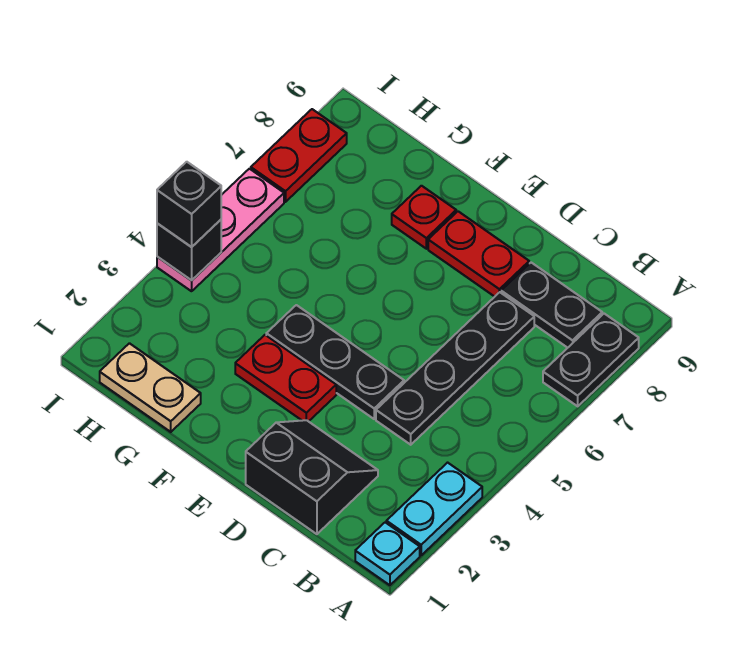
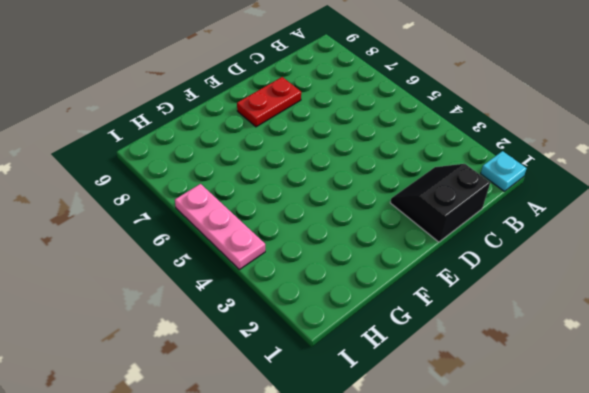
none -> cyan plate A2:A3 level 1
none -> black plate A7:A8 level 1
none -> black plate B8:C8 level 1

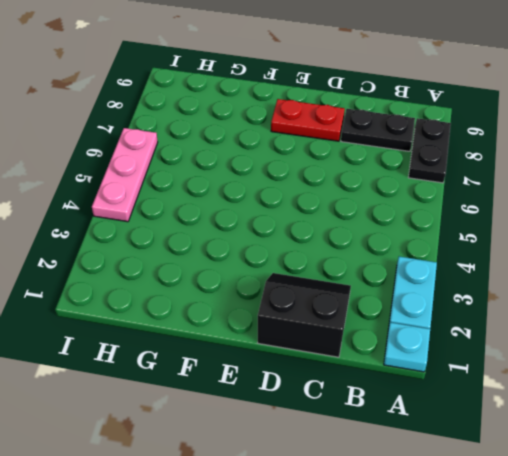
none -> black plate C4:C7 level 1
none -> black plate D4:F4 level 1
none -> red plate E3:F3 level 1

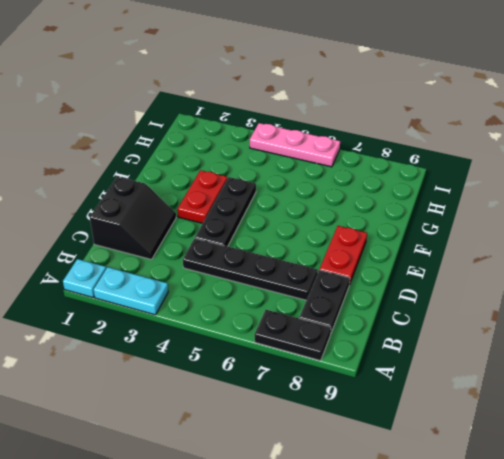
none -> red plate F8 level 1
none -> tan plate G1:H1 level 1
none -> red plate I7:I8 level 1

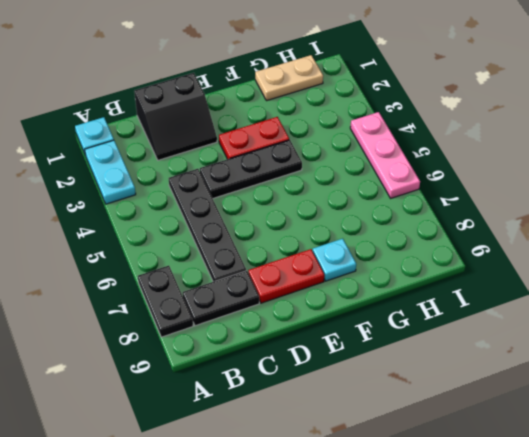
cyan plate F8 level 1 -> red plate F8 level 1
none -> red plate I7:I8 level 1
none -> black brick I4 level 2
none -> black brick I4 level 3

